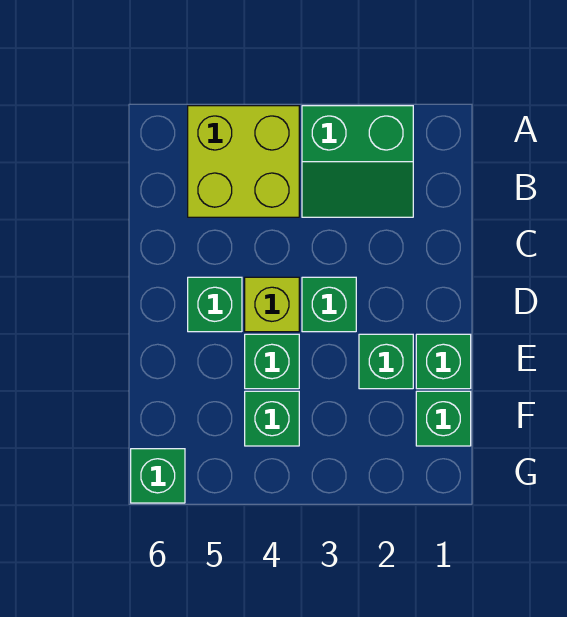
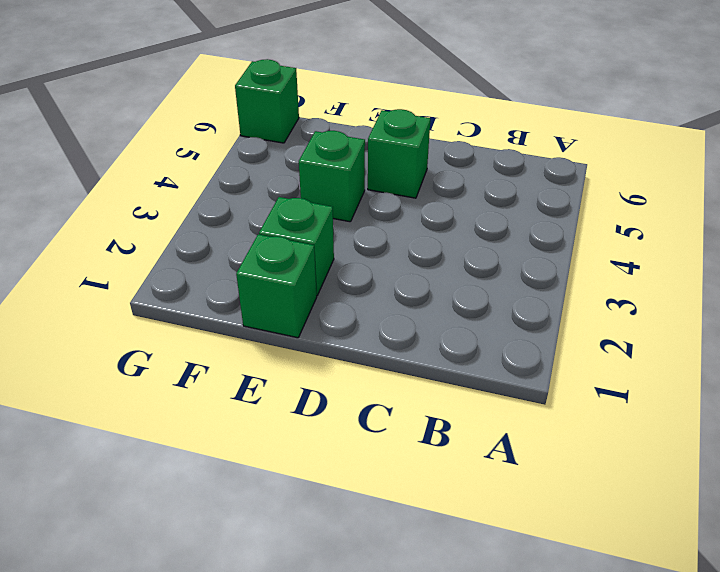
none -> green slope A2:B3 level 1 top A
none -> lime brick A4:B5 level 1

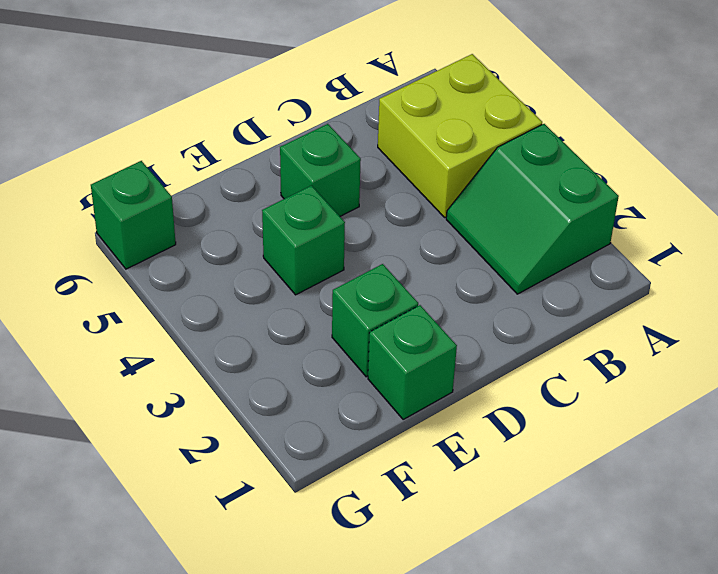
none -> green brick D3 level 1
none -> lime brick D4 level 1

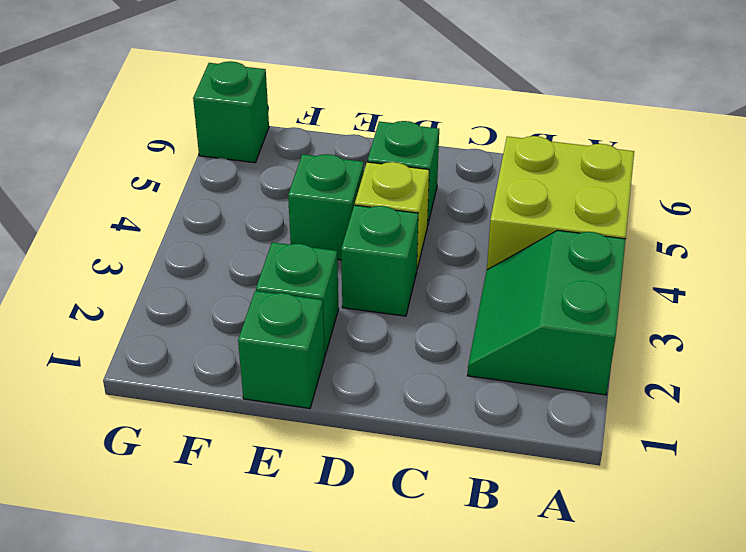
none -> green brick F1 level 1
none -> green brick F4 level 1

